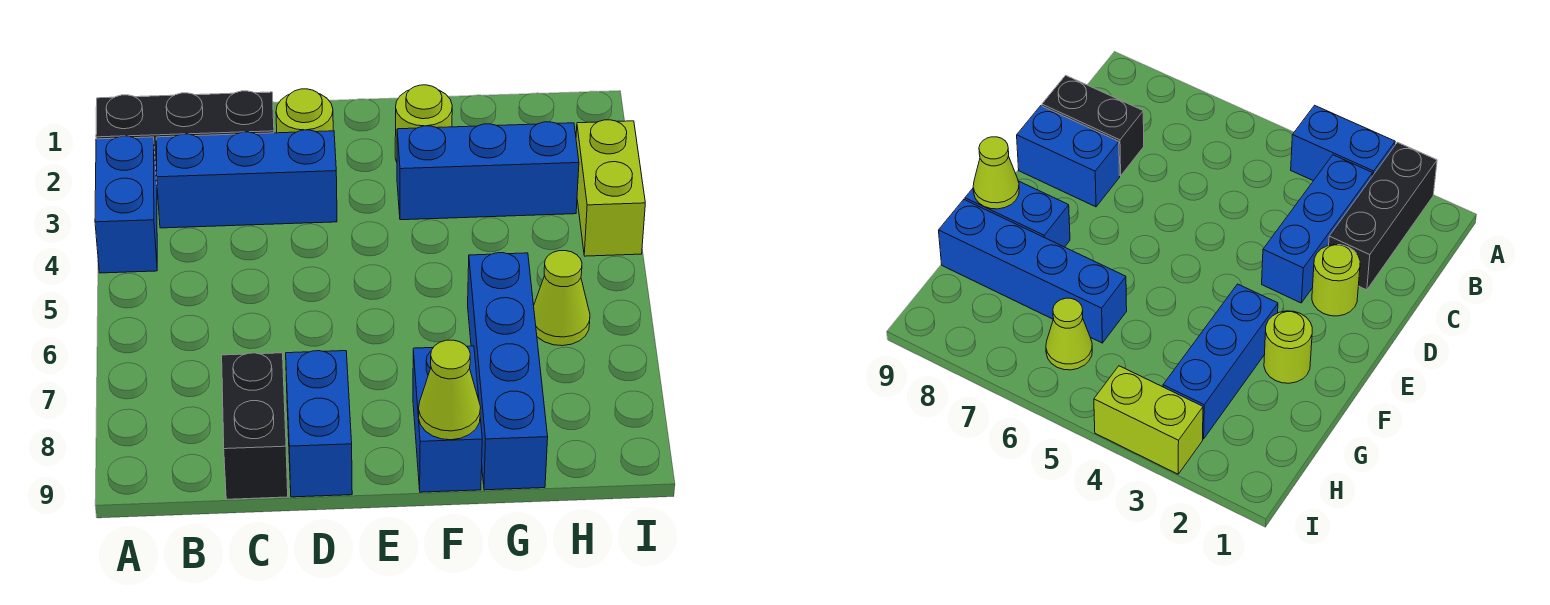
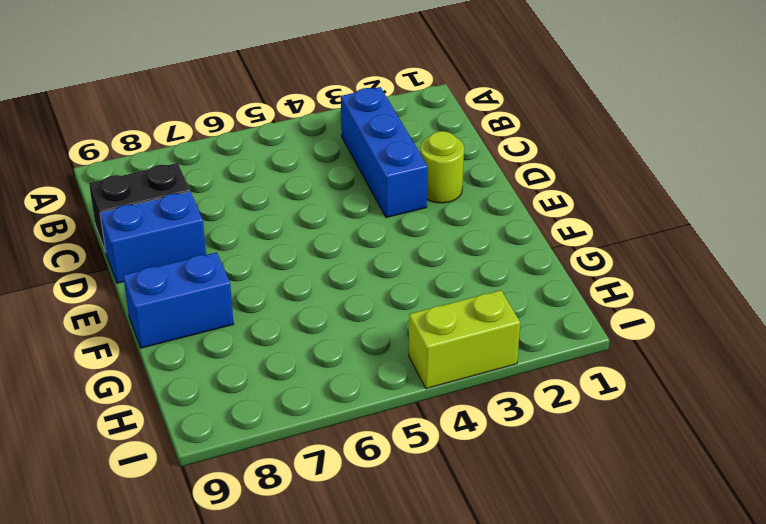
none -> black brick A2:C2 level 1
none -> blue brick A3:A4 level 1
none -> lime round brick F2 level 1

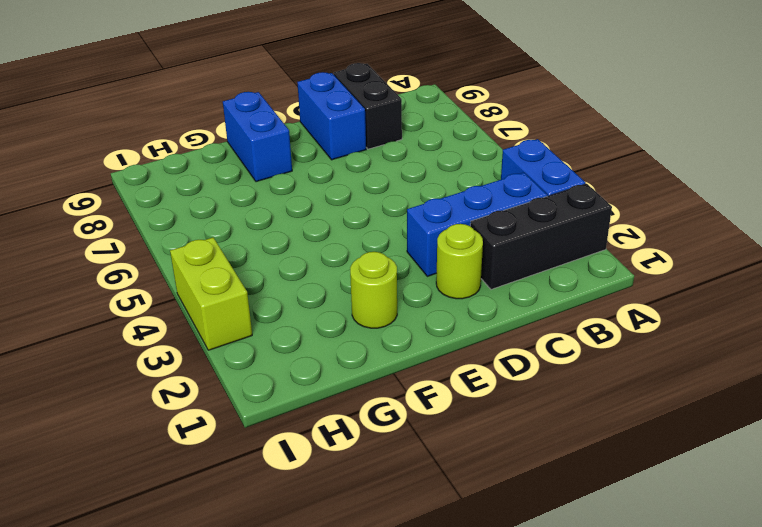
none -> blue brick F3:H3 level 1
none -> blue brick G6:G9 level 1
none -> lime cone H6 level 1

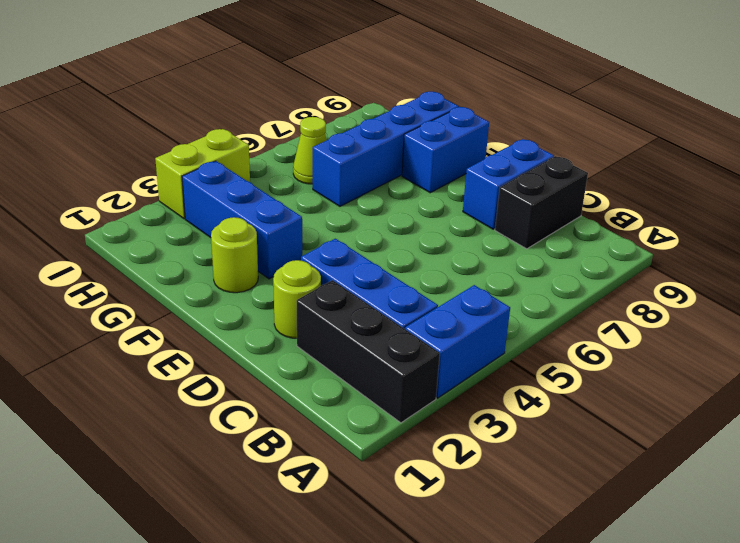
none -> lime cone F9 level 2

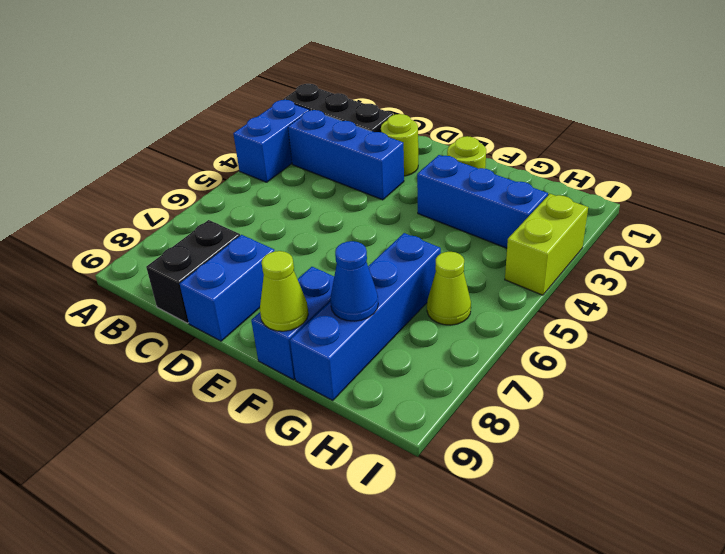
blue cone G8 level 2 -> none

